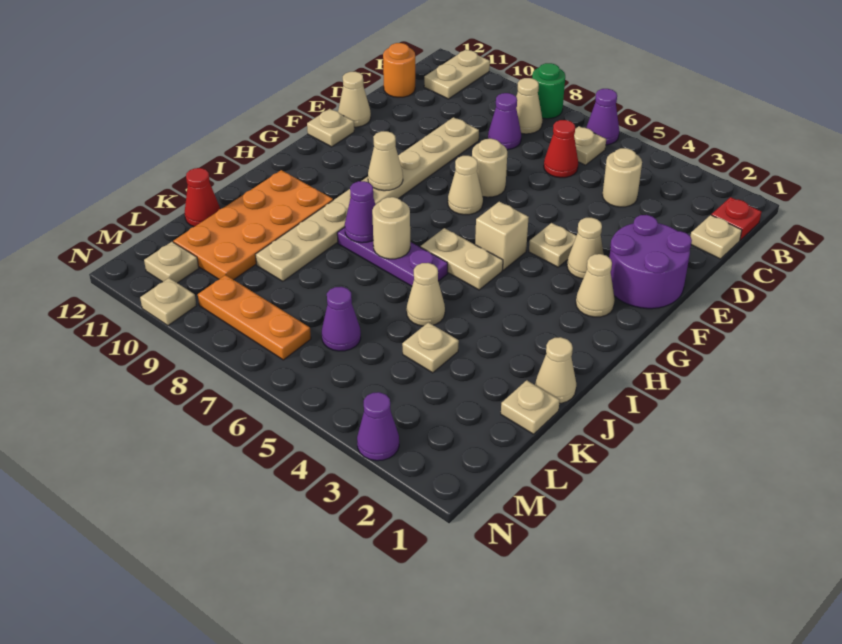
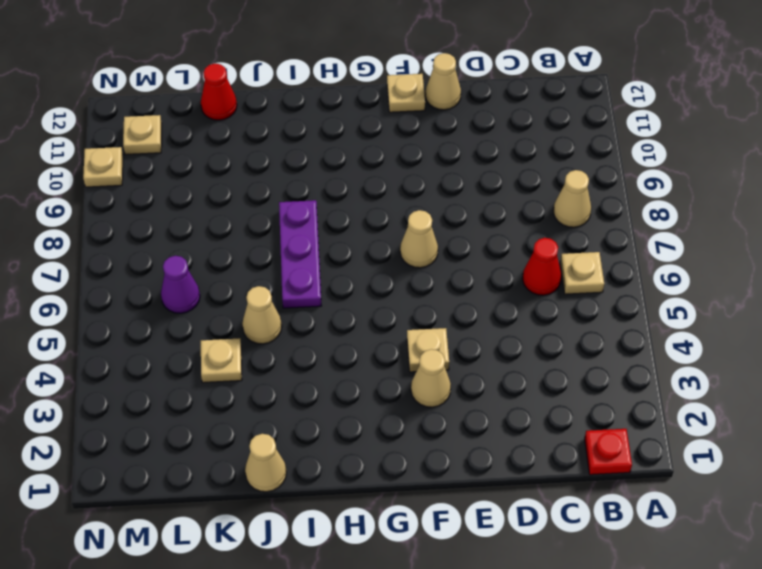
none -> purple cone A6 level 1
none -> green round brick A8 level 1
none -> tan plate A11:B11 level 1
none -> tan plate C1 level 1

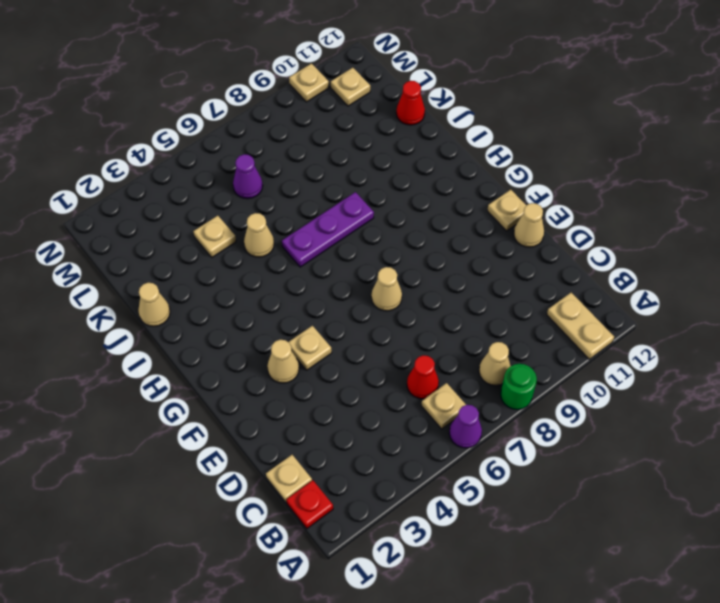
none -> tan round brick C4 level 1
none -> purple cone C8 level 1
none -> orange round brick C12 level 1
none -> tan plate D9:K9 level 1

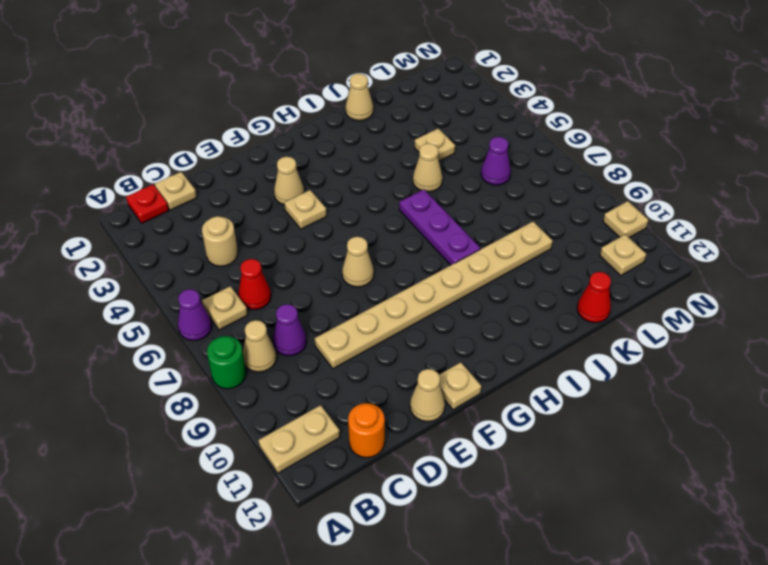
none -> purple round brick E1:F2 level 1
none -> tan round brick E7 level 1
none -> tan cone G2 level 1
none -> tan brick G5 level 1

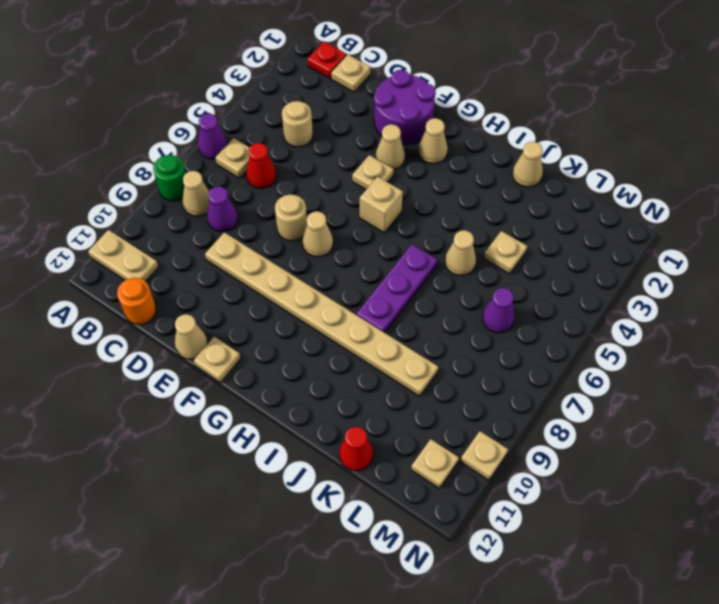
none -> tan plate H5:H6 level 1
none -> orange plate I10:L11 level 1
none -> tan plate K1 level 1
none -> orange plate M7:M9 level 1

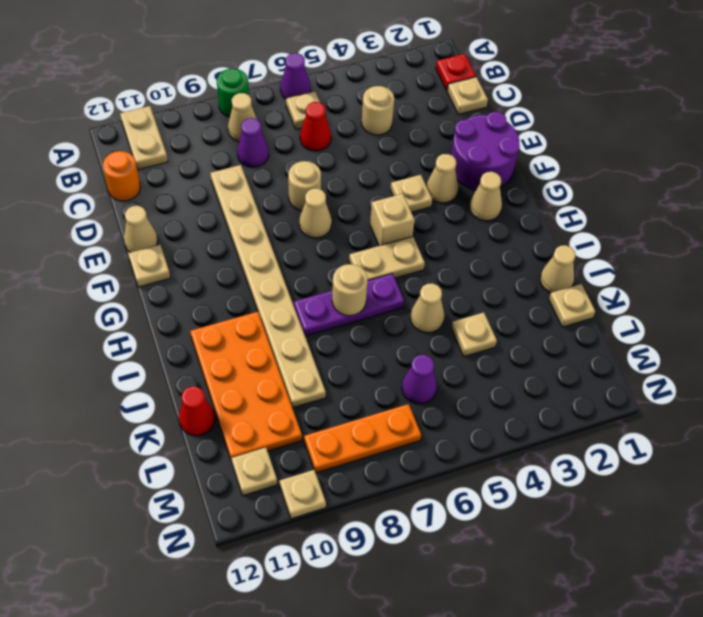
none -> purple cone N3 level 1
none -> tan cone G9 level 2
none -> purple cone I8 level 2

